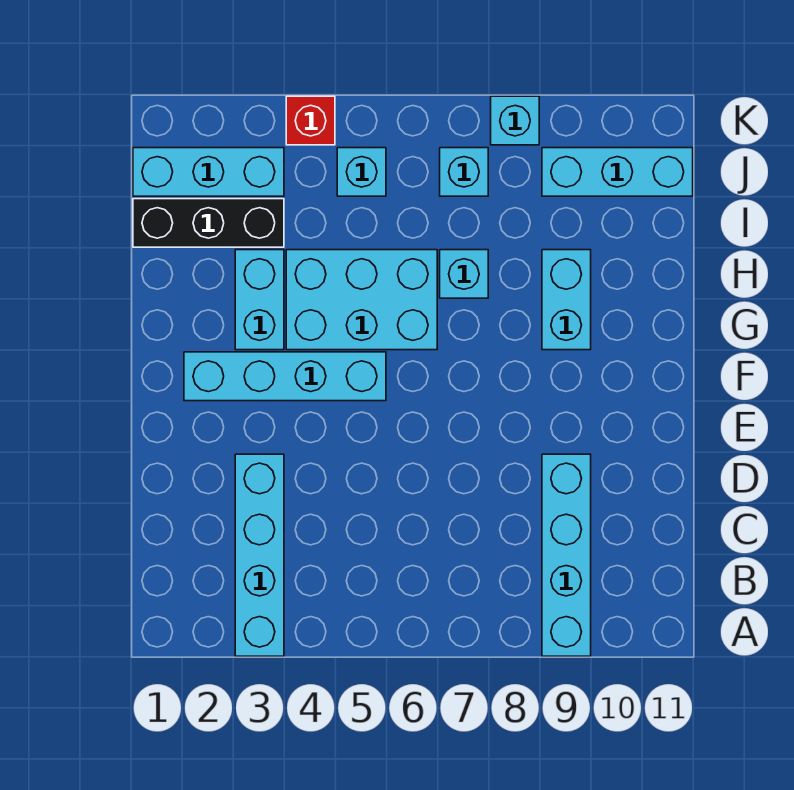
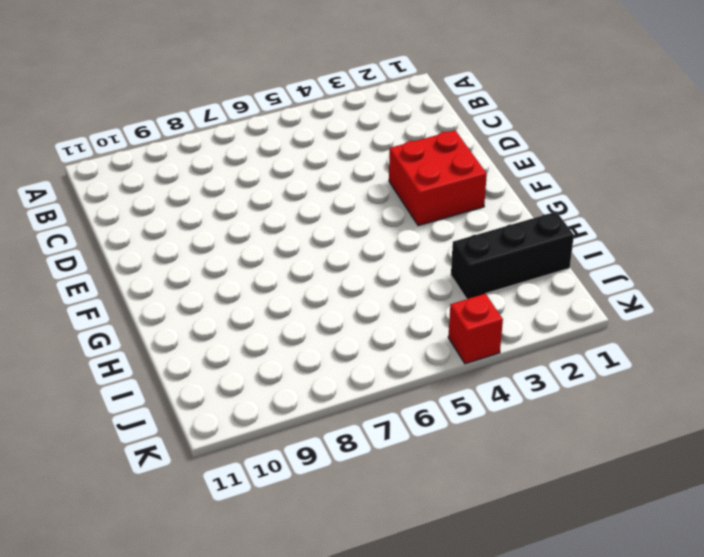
red brick E2:F3 level 1 -> cyan brick F2:F5 level 1
none -> cyan brick A3:D3 level 1
none -> cyan brick A9:D9 level 1
none -> cyan brick G3:H3 level 1

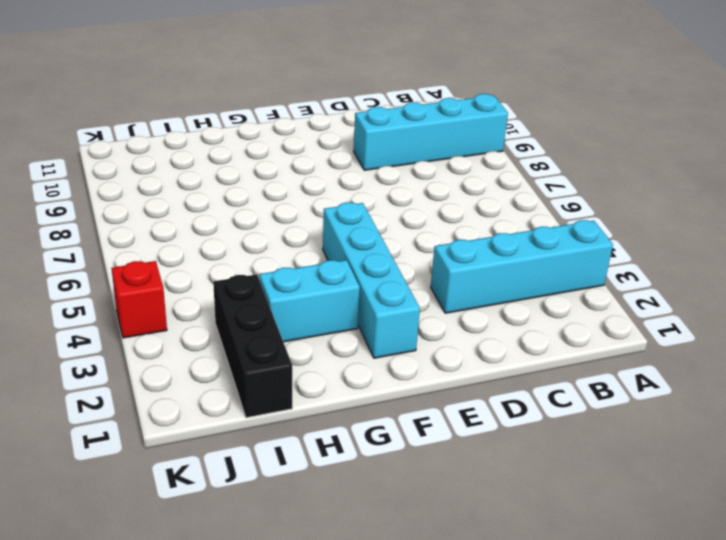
none -> cyan brick G4:H6 level 1
none -> cyan brick G9:H9 level 1
none -> cyan brick H7 level 1

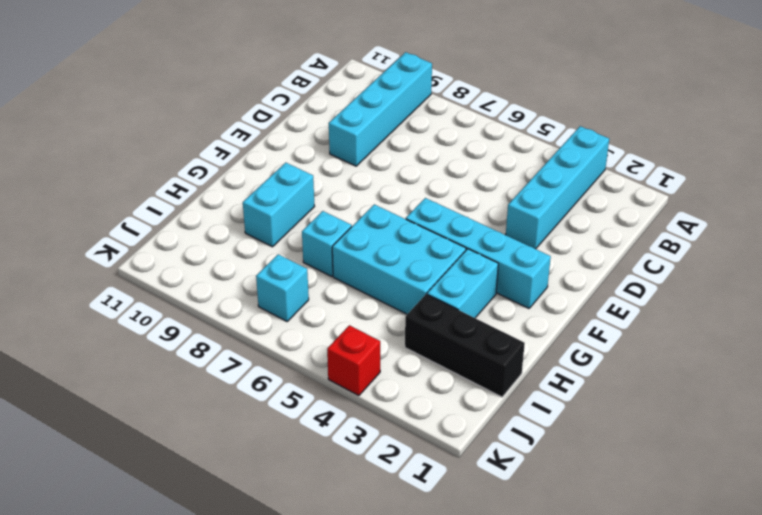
none -> cyan brick J1:J3 level 1
none -> cyan brick J5 level 1
none -> cyan brick J9:J11 level 1

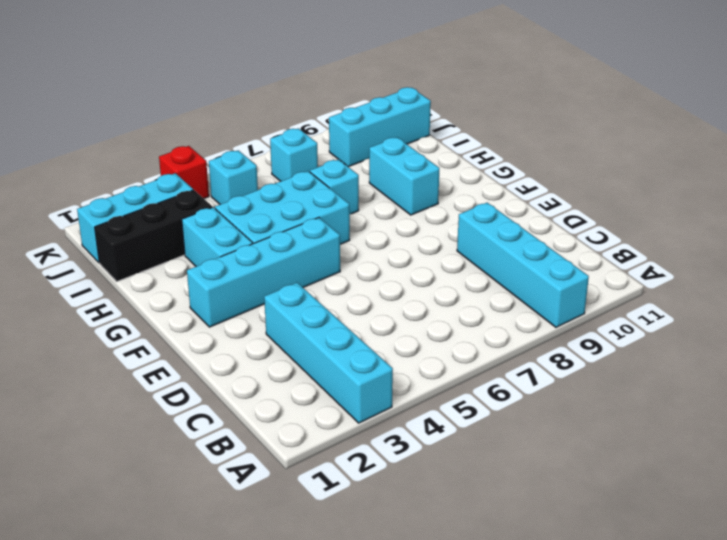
none -> cyan brick K8 level 1

